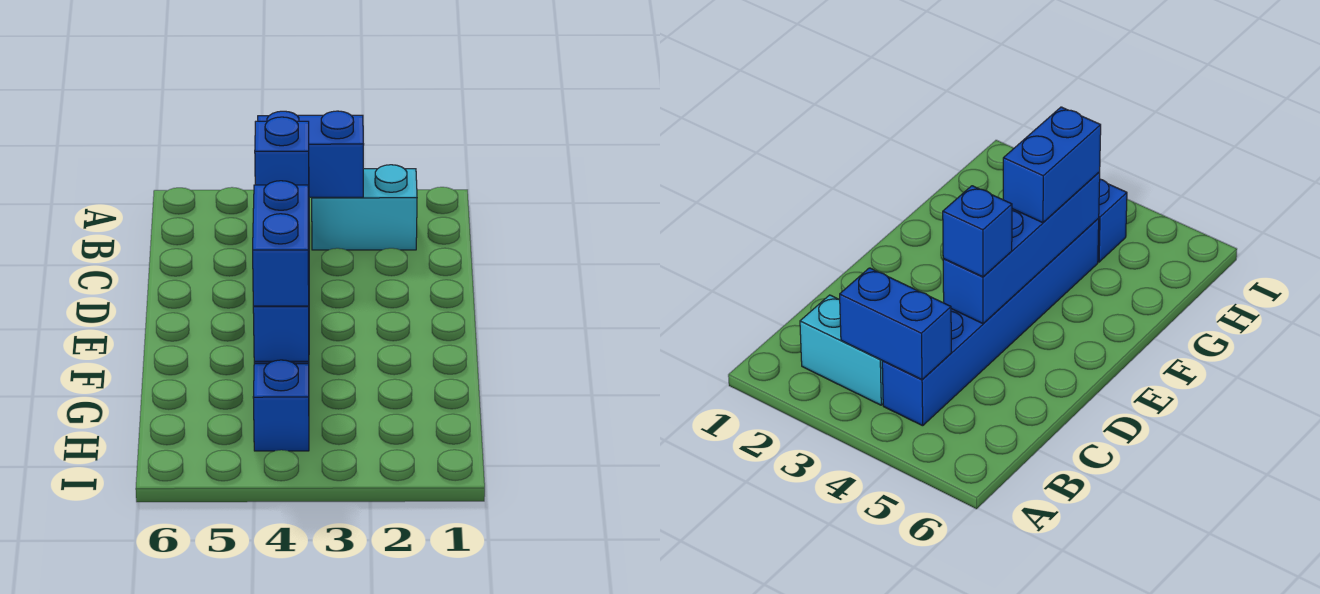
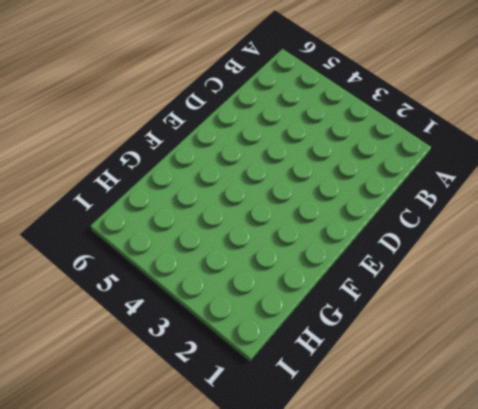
none -> cyan brick B2:B3 level 1
none -> blue brick B4:G4 level 1

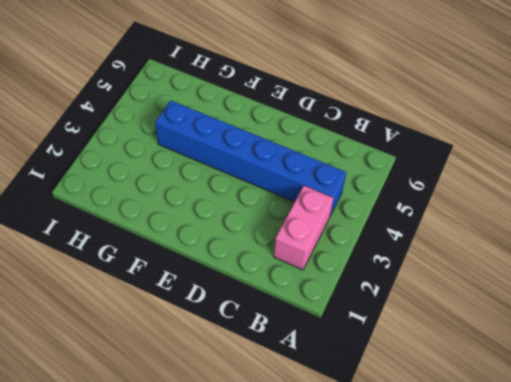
pink brick B2:B3 level 1 -> cyan brick B2:B3 level 1
none -> blue brick H4 level 1
none -> blue brick B3:B4 level 2

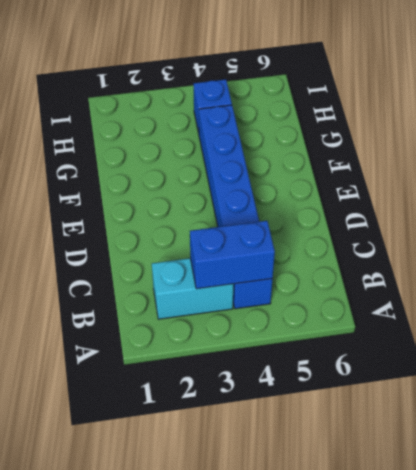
none -> blue brick D4:G4 level 2
none -> blue brick D4 level 3

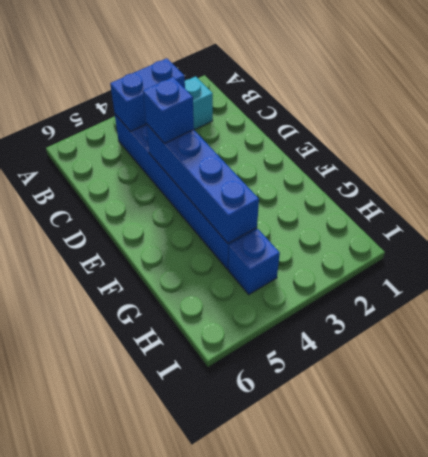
none -> blue brick F4:G4 level 3

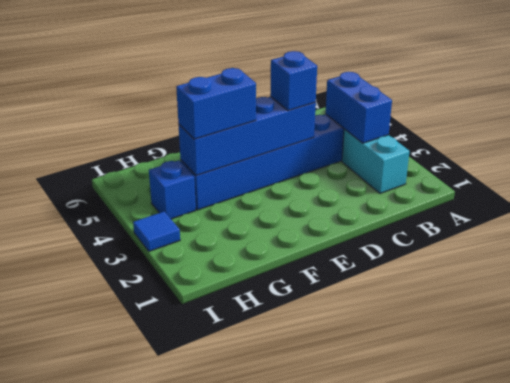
blue tile I3 level 1 -> none

